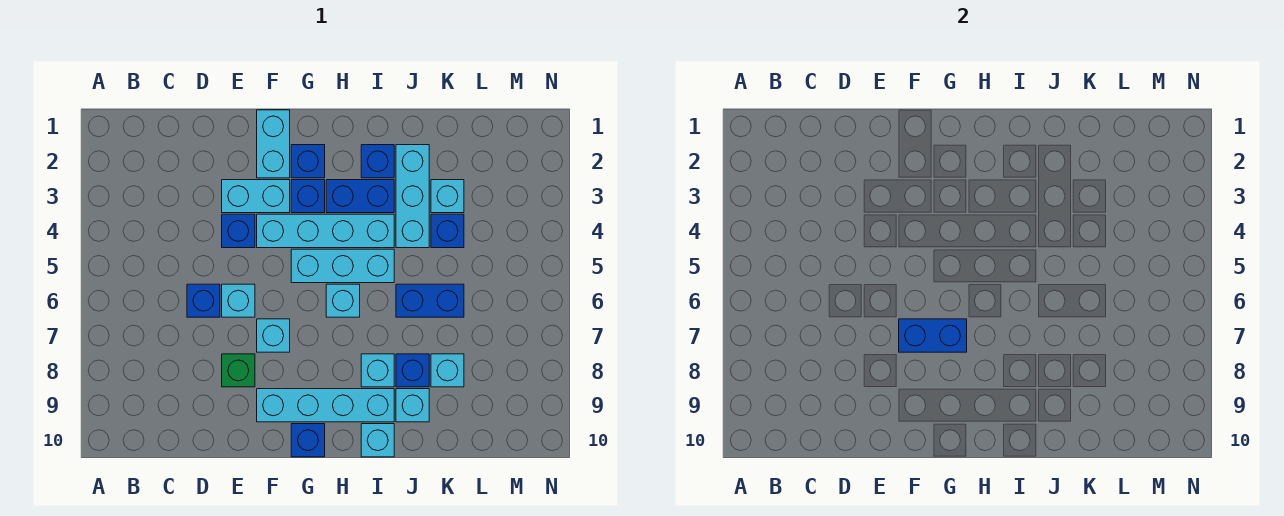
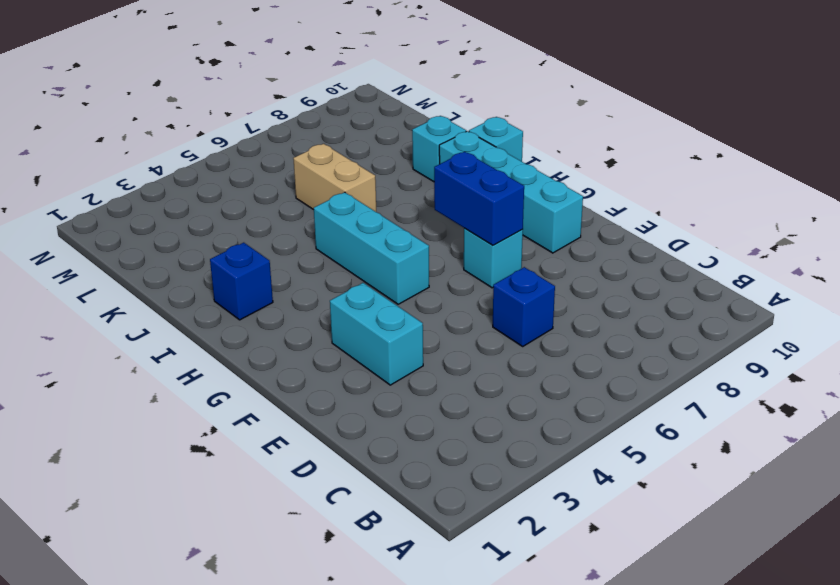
tan brick J6:K6 level 1 -> blue brick J6:K6 level 1
none -> blue brick E4 level 1
none -> cyan brick E6 level 1
none -> green brick E8 level 1

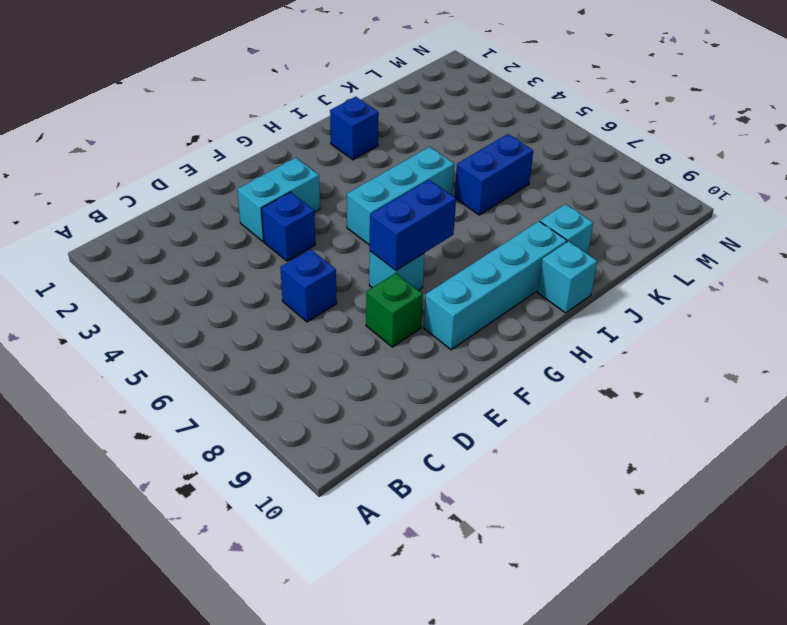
none -> cyan brick E6 level 1
none -> cyan brick F1:F2 level 1
none -> cyan brick F4:I4 level 1

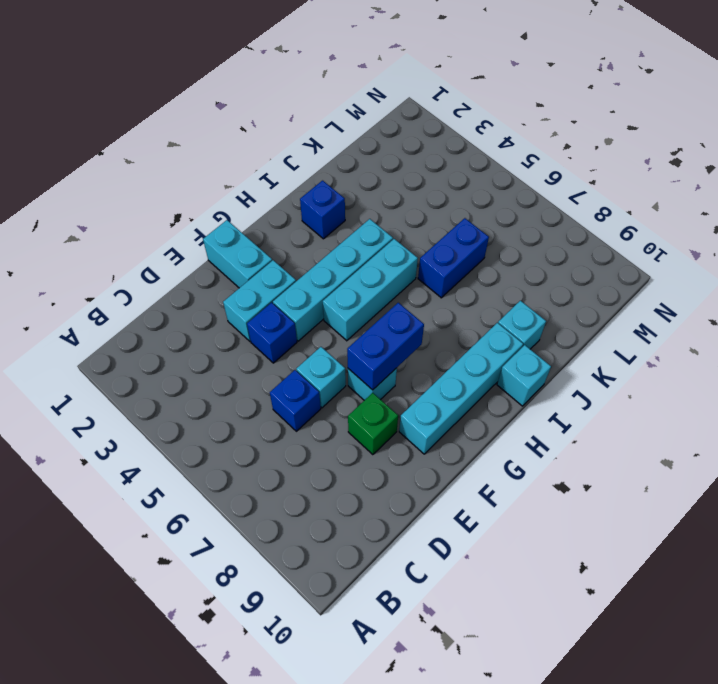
none -> blue brick G2 level 1
none -> blue brick G3 level 1
none -> blue brick G10 level 1

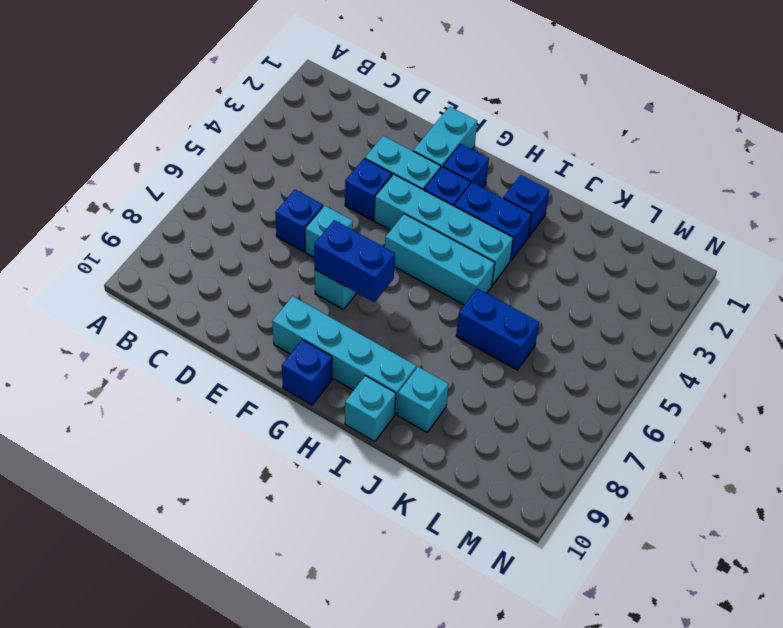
none -> green brick E8 level 1
none -> cyan brick H6 level 1
none -> cyan brick I8 level 1

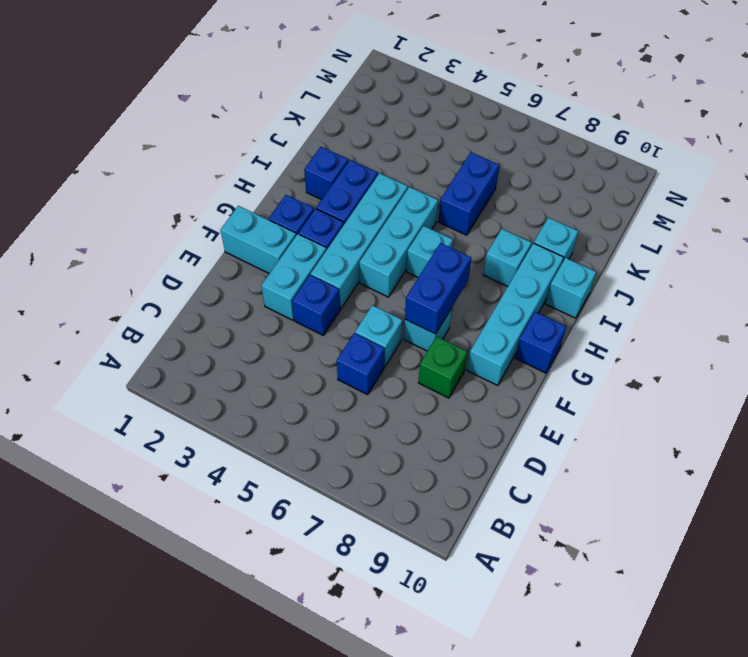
none -> cyan brick J2:J4 level 1
none -> blue brick J8 level 1
none -> cyan brick K3 level 1

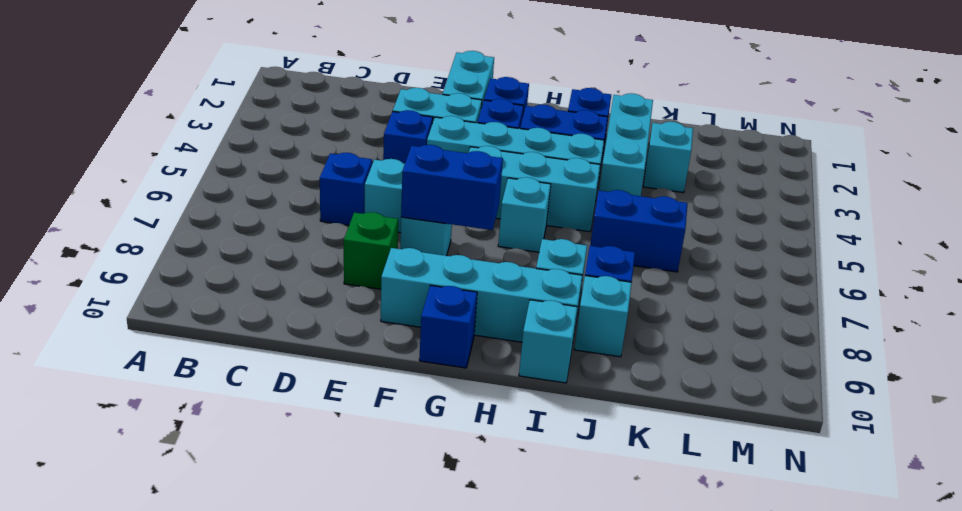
none -> blue brick K4 level 1
none -> cyan brick K8 level 1

